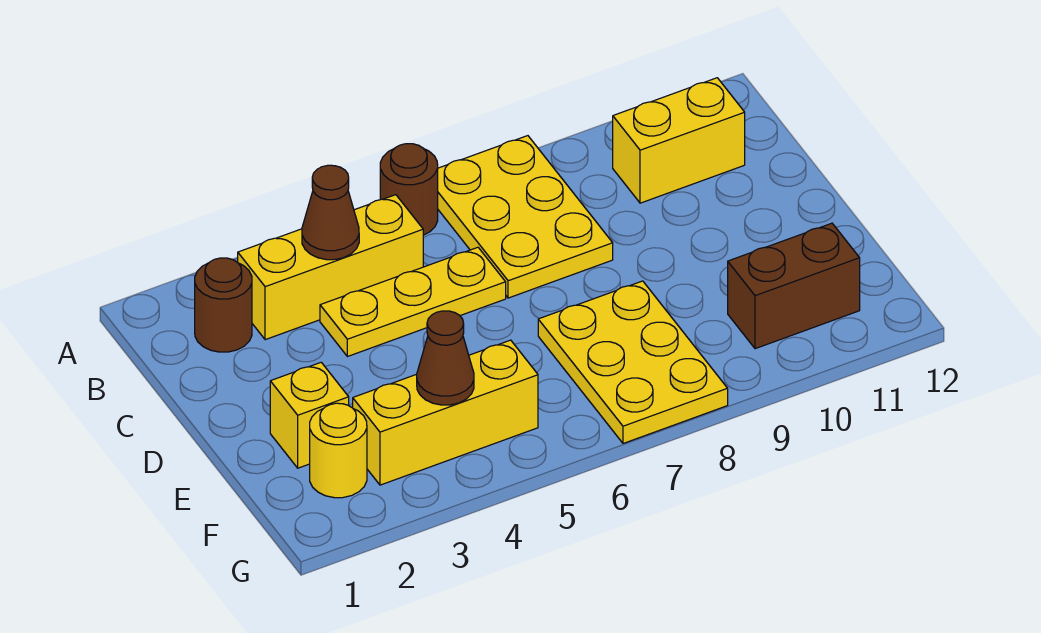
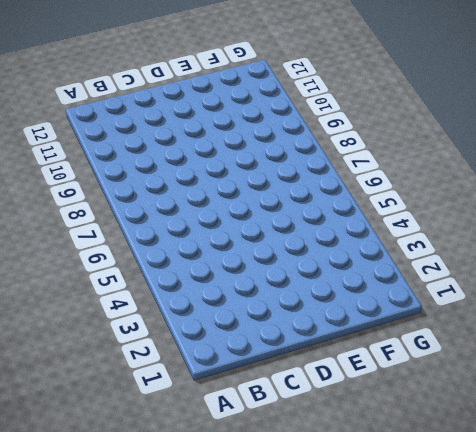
none -> brown round brick A6 level 1
none -> yellow plate A7:C8 level 1
none -> brown round brick B2 level 1

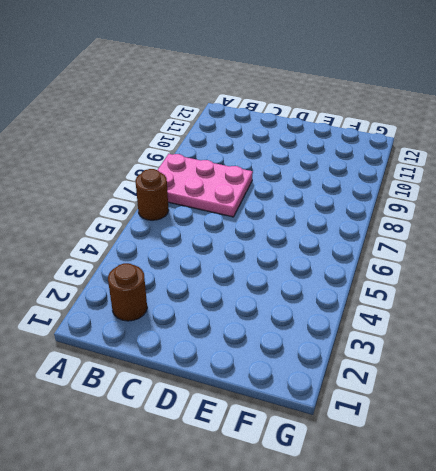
pink plate A7:C8 level 1 -> yellow plate A7:C8 level 1
none -> yellow brick B3:B5 level 1
none -> yellow brick B10:B11 level 1
none -> yellow plate C4:C6 level 1

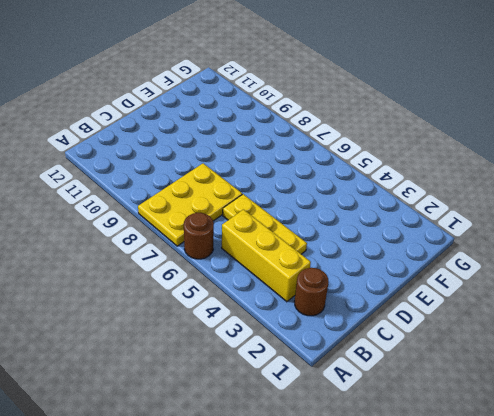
none -> yellow brick B10:B11 level 1
none -> yellow brick E2 level 1
none -> yellow plate E7:G8 level 1

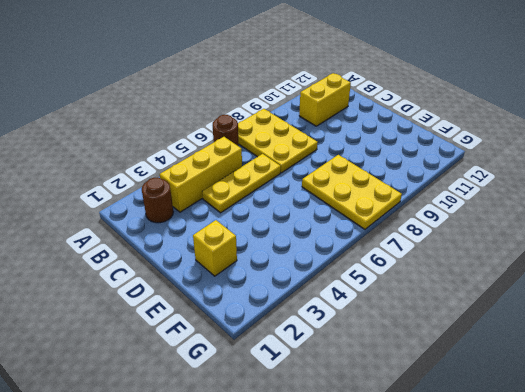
none -> yellow round brick F2 level 1
none -> yellow brick F3:F5 level 1
none -> brown brick F10:F11 level 1

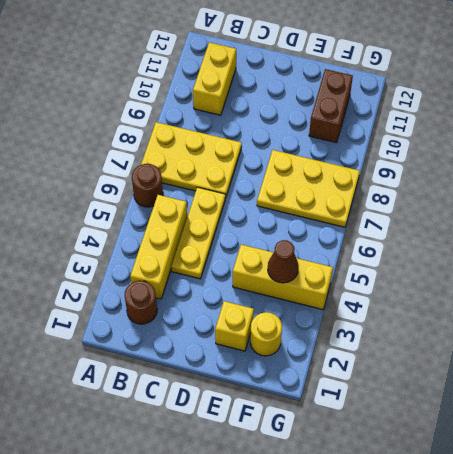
yellow brick E4:G4 level 1 -> yellow brick F3:F5 level 1
none -> brown cone B4 level 2

